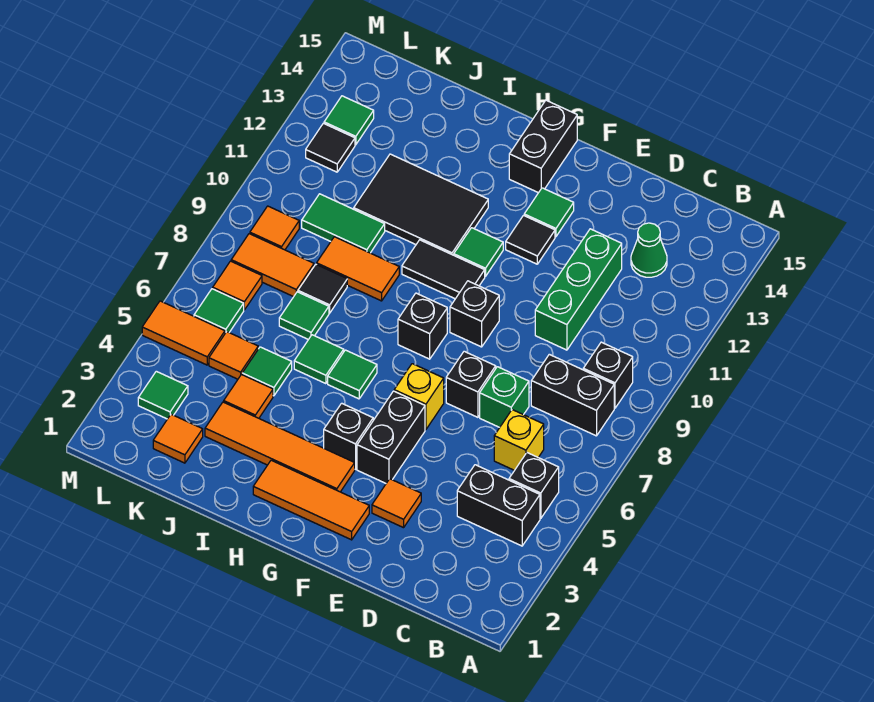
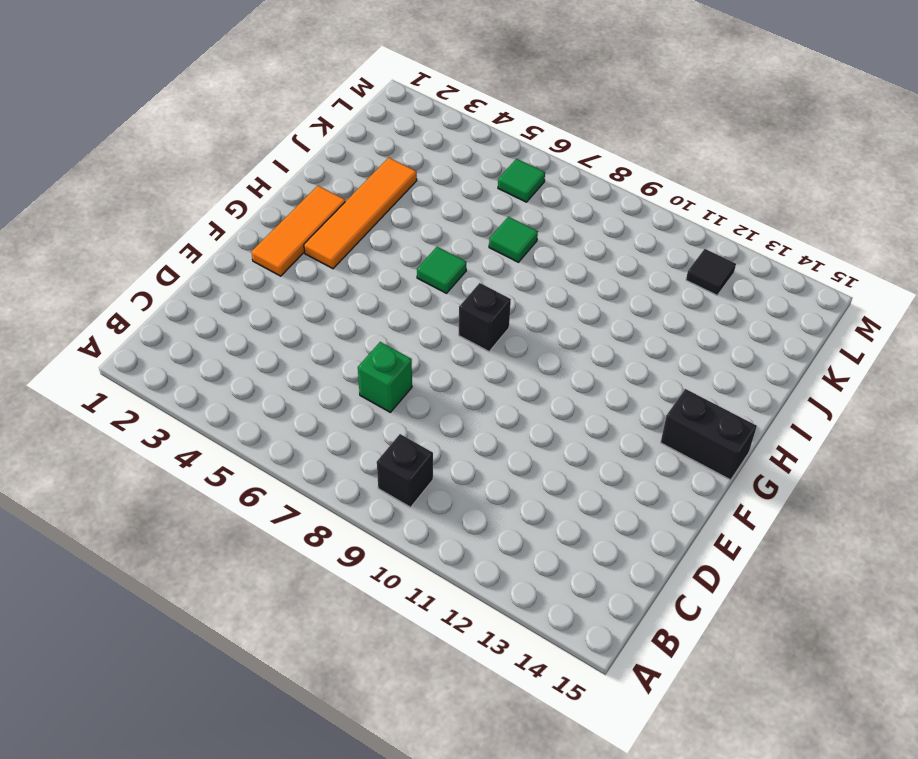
none -> black brick B4:C4 level 1
none -> black brick B5 level 1
none -> black brick B8:C8 level 1
none -> yellow brick C6 level 1

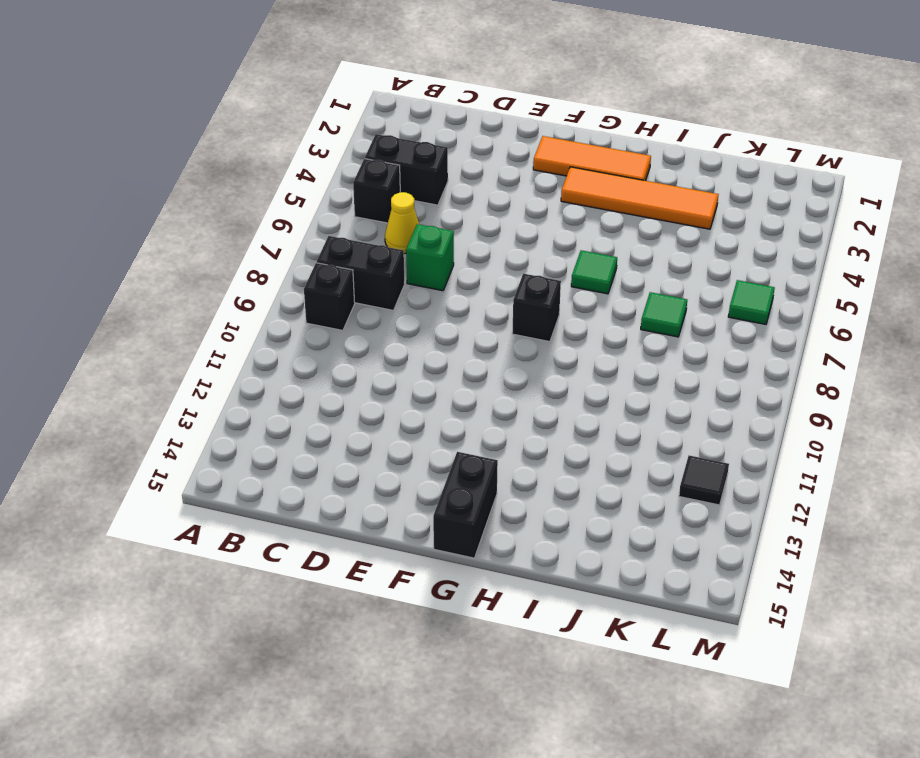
yellow cone C6 level 1 -> yellow brick C6 level 1
none -> green cone C13 level 1
none -> green brick D10:D12 level 1
none -> orange tile E3 level 1
none -> black brick E7 level 1

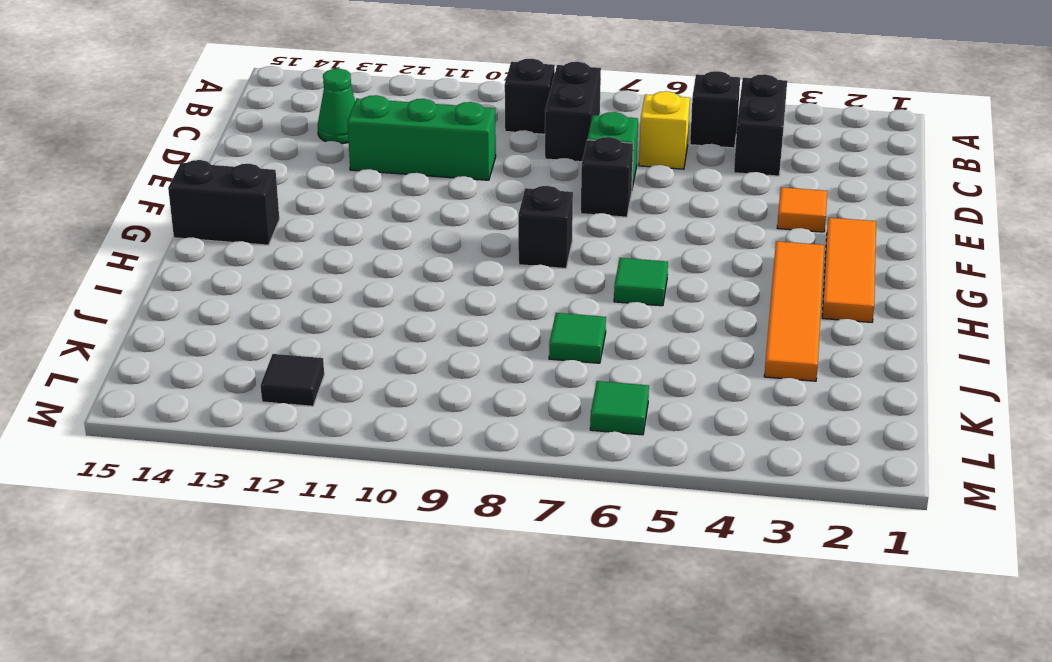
none -> black brick F4:F5 level 1
none -> yellow brick F6 level 1
none -> black brick F9 level 1
none -> black tile F12 level 1

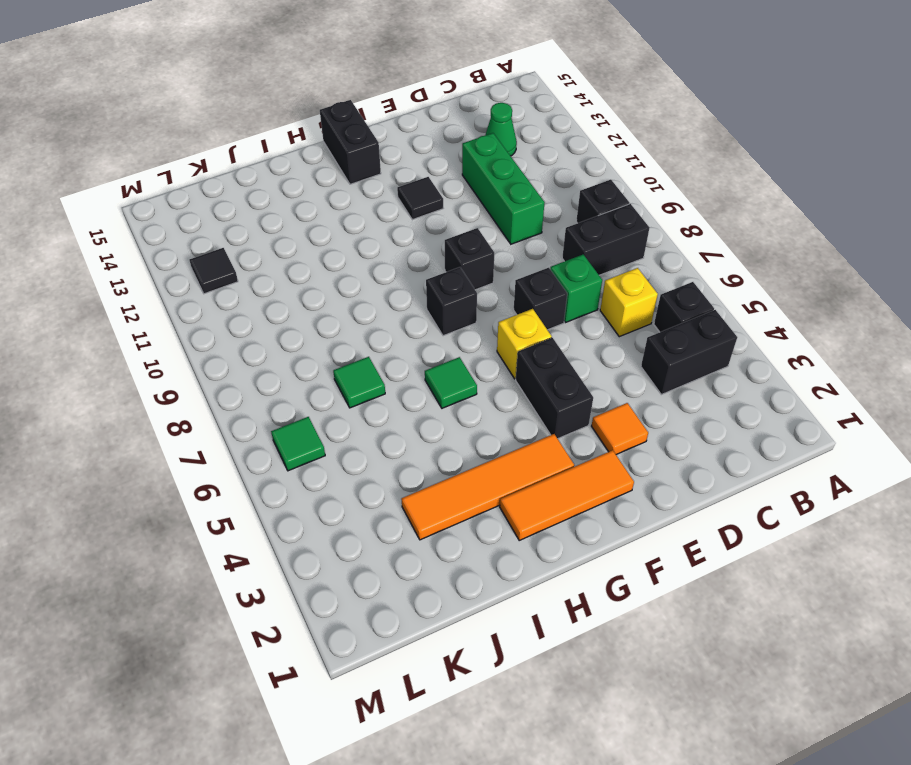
none -> green tile F13 level 1
none -> black brick G4 level 1
none -> black tile G10:H10 level 1
none -> green tile G11 level 1

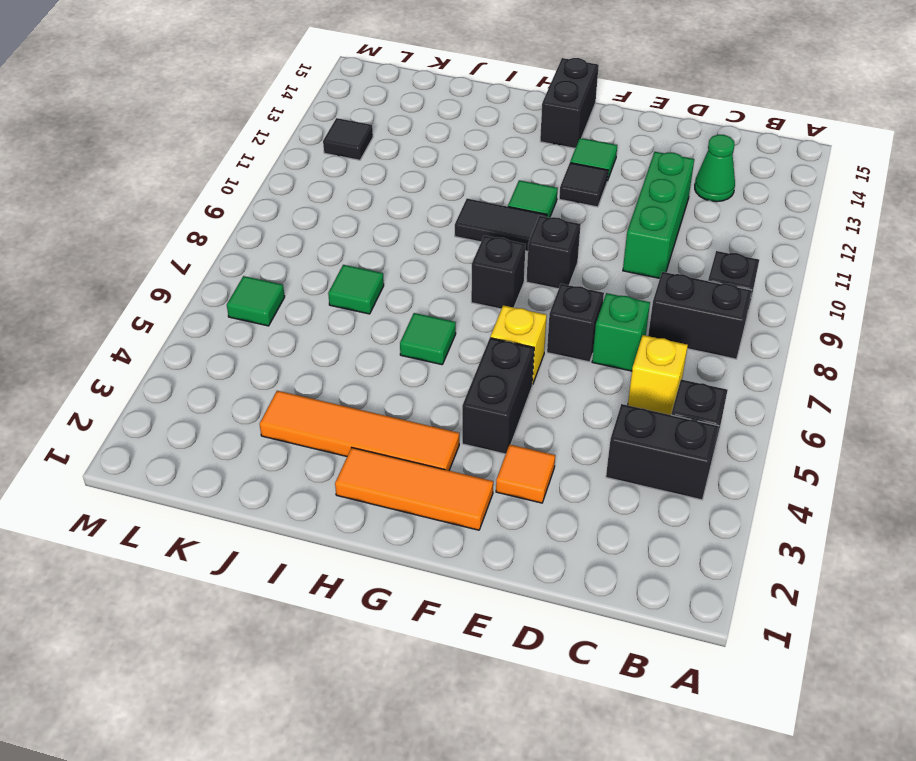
none -> black brick G4 level 1
none -> black tile H11:J12 level 1
none -> green tile I6 level 1
none -> orange tile I9:J9 level 1

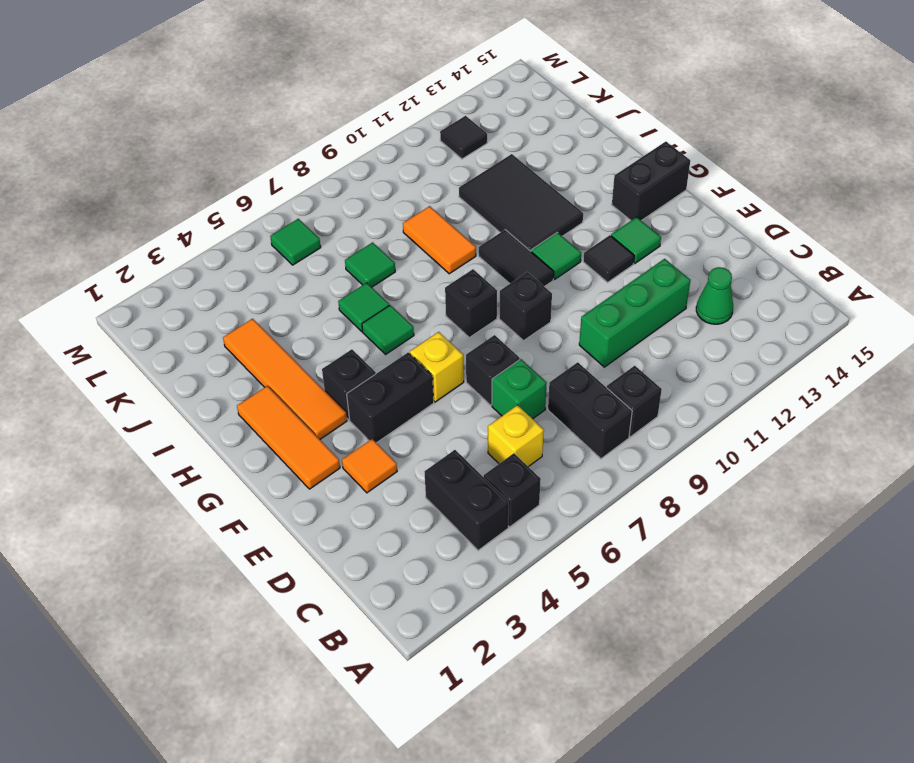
none -> orange tile J4 level 1
none -> green tile J5 level 1
none -> black tile J8 level 1
none -> green tile J10:K10 level 1

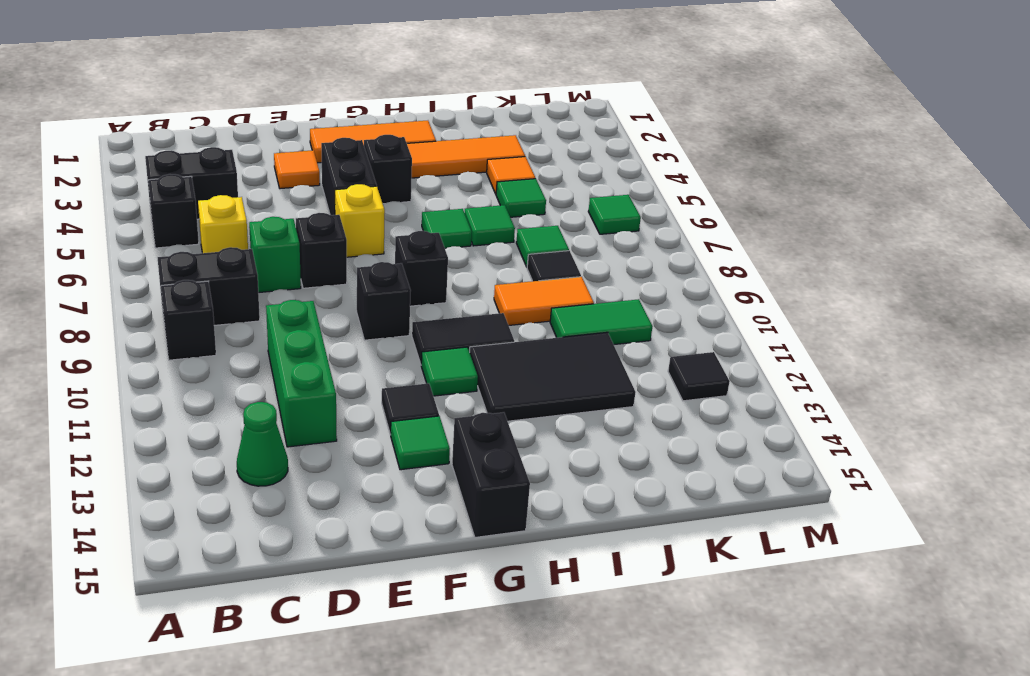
none -> orange tile K2 level 1
none -> orange tile K5 level 1
none -> orange tile K8:L8 level 1
none -> green tile L3 level 1

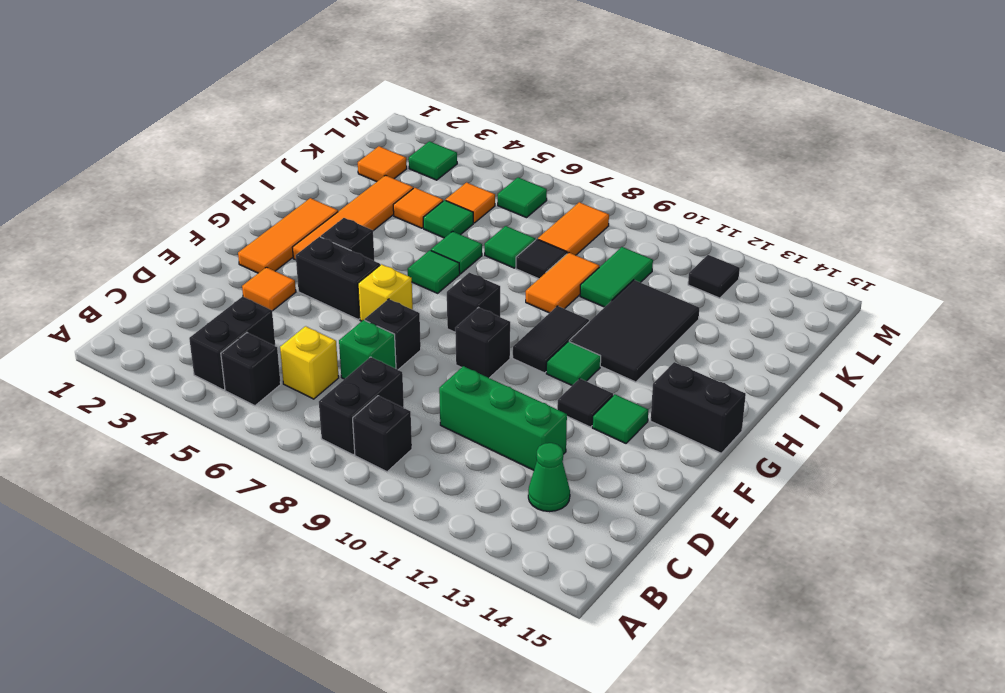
none -> orange tile L5:M5 level 1
none -> orange tile L7 level 1
none -> orange tile L9 level 1
none -> green tile L13 level 1

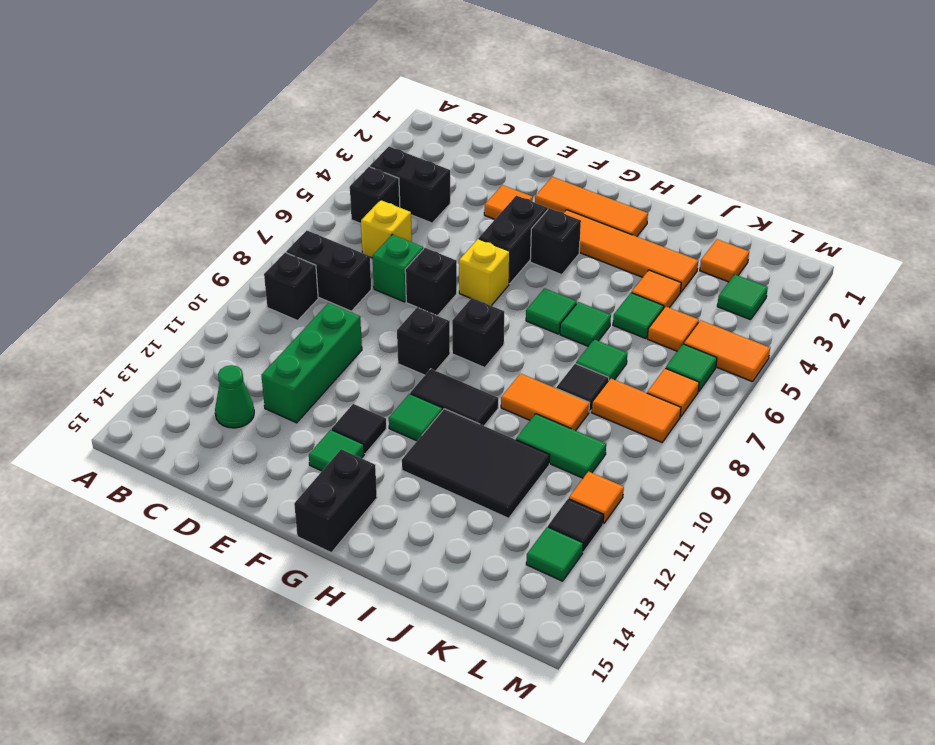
orange tile L11 level 1 -> orange tile L9 level 1

